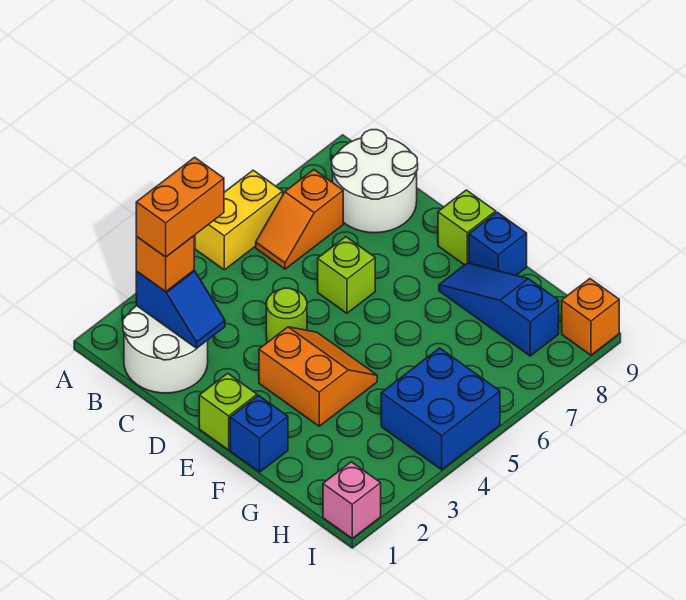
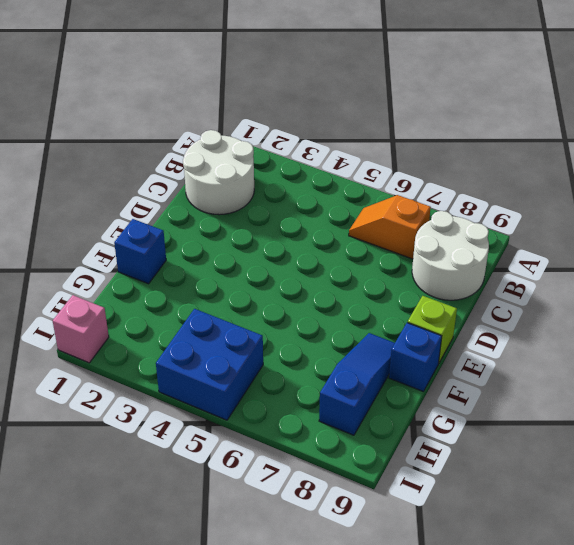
none -> yellow brick A5:A6 level 1
none -> lime round brick D4 level 1
none -> lime brick D6 level 1

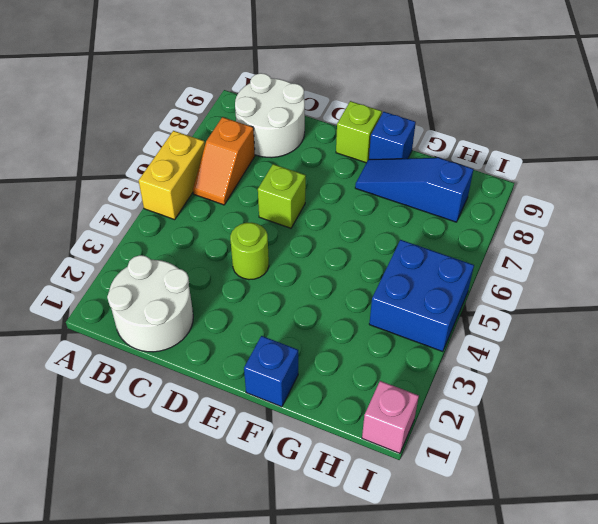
none -> lime brick E1 level 1
none -> orange slope E3:F4 level 1 top 3
none -> orange brick I9 level 1

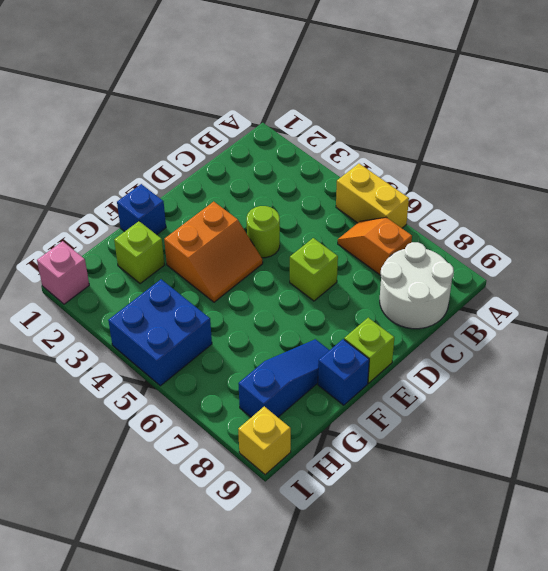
lime brick G2 level 1 -> lime brick E1 level 1
yellow brick I9 level 1 -> orange brick I9 level 1
none -> white round brick B1:C2 level 1
none -> blue slope B2:C2 level 2 top B
none -> orange brick B2 level 3

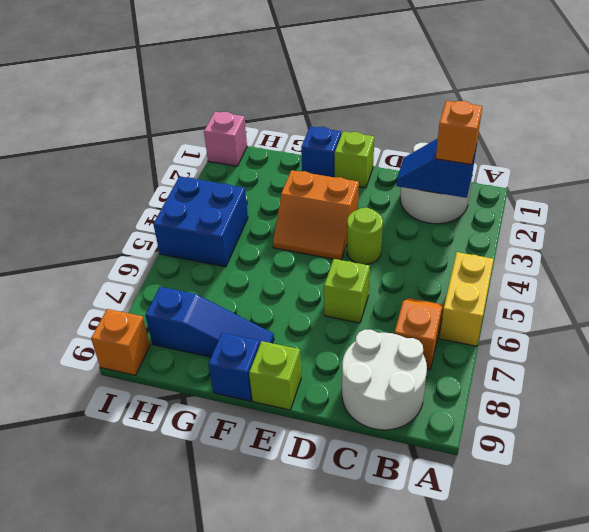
none -> orange brick B2:B3 level 4

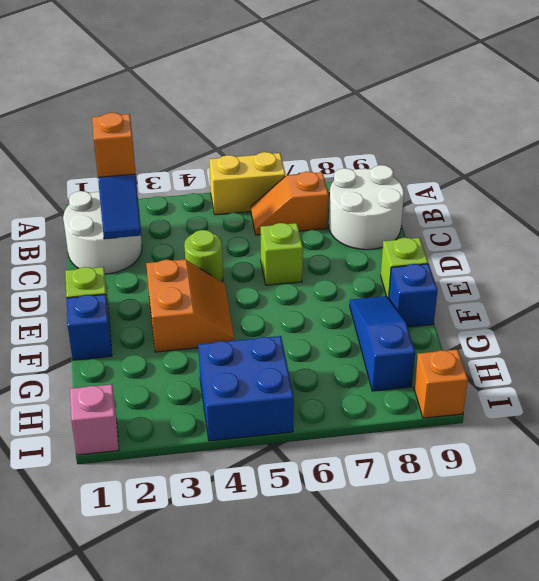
none -> orange brick B2:B3 level 4

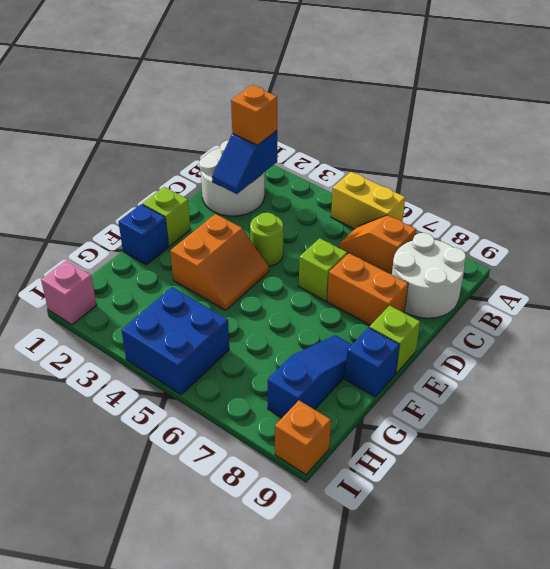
orange brick D7:D8 level 1 -> orange brick B2:B3 level 4

